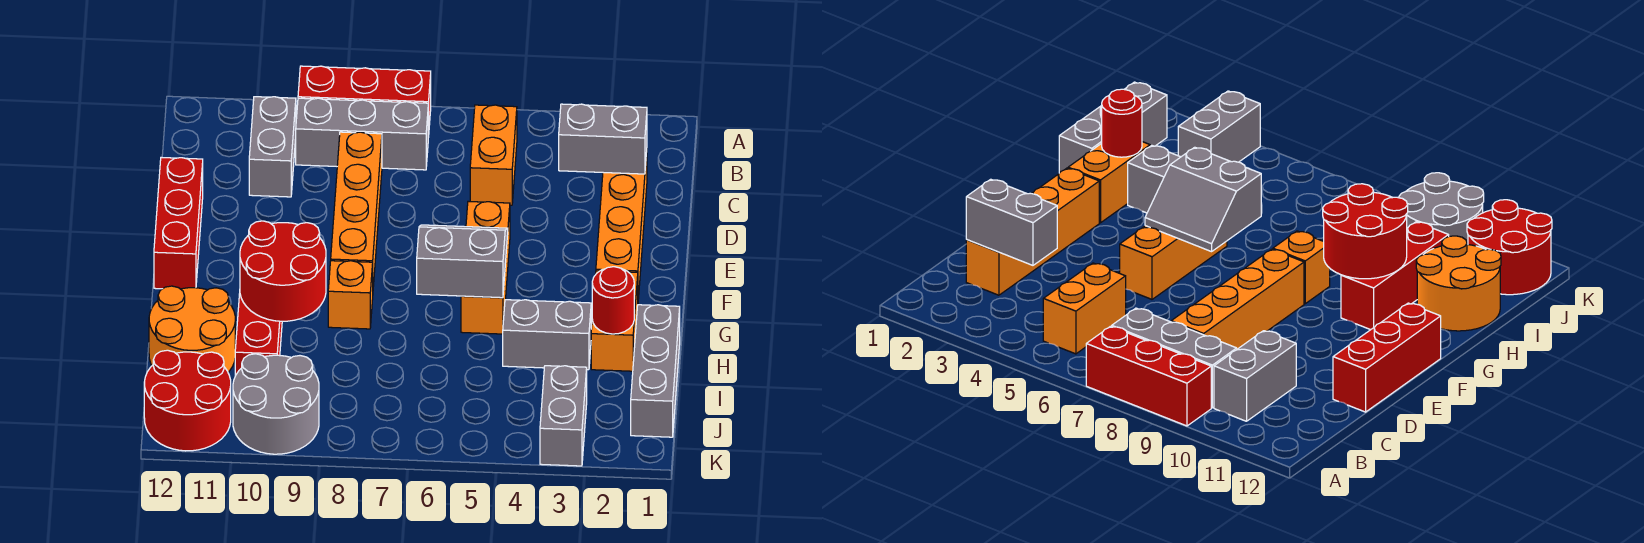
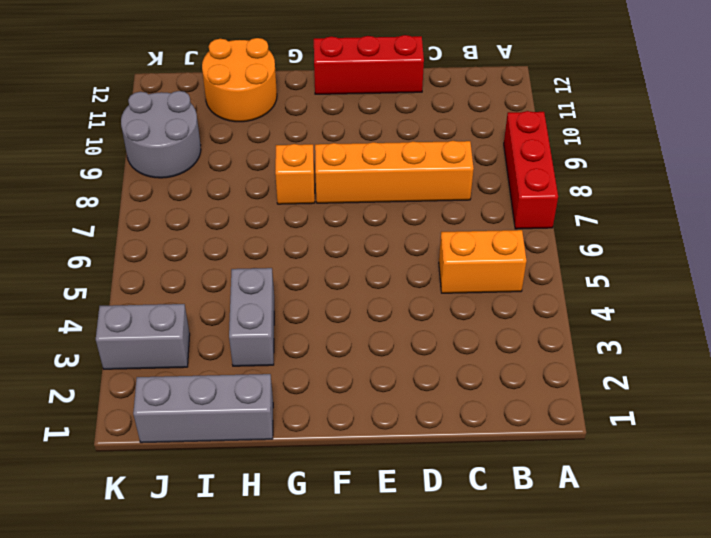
none -> grey brick B7:B9 level 1
none -> grey brick B10:C10 level 1
none -> orange brick C2:F2 level 1

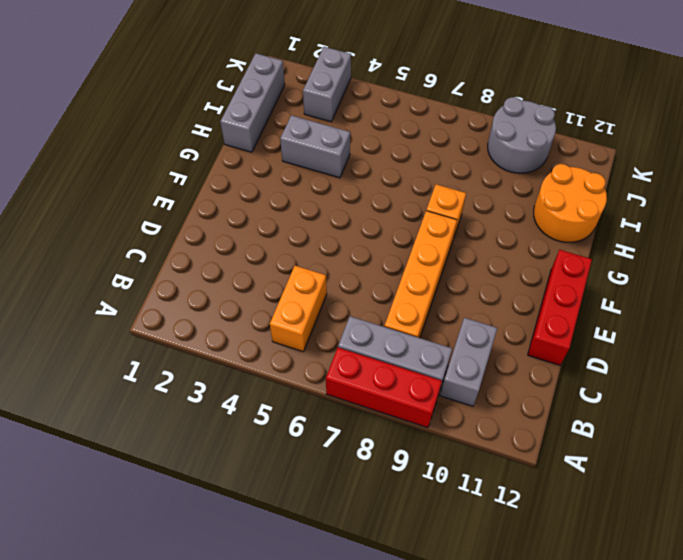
none -> orange brick C2:F2 level 1
none -> orange brick E5:G5 level 1
none -> orange brick G2:H2 level 1

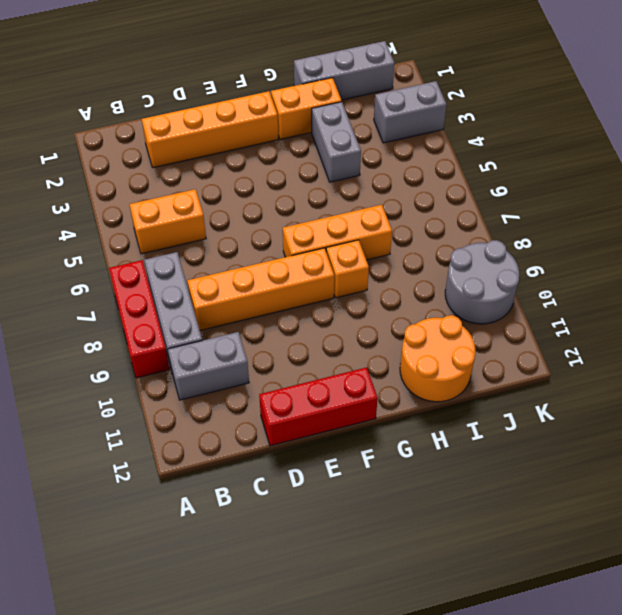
orange brick F7:H7 level 1 -> orange brick E5:G5 level 1
none -> red brick G10:I10 level 1
none -> red round brick J11:K12 level 1
none -> grey brick C2:C3 level 2

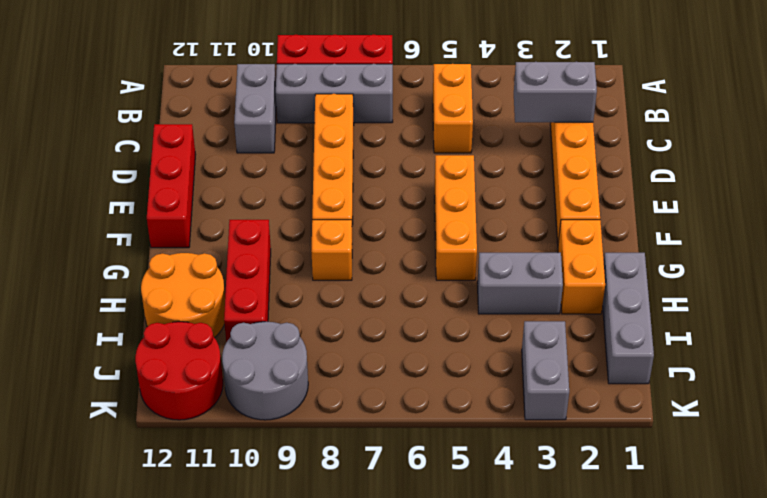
none -> grey slope F5:G6 level 2 top G
none -> red round brick G9:H10 level 2
none -> red round brick H2 level 2

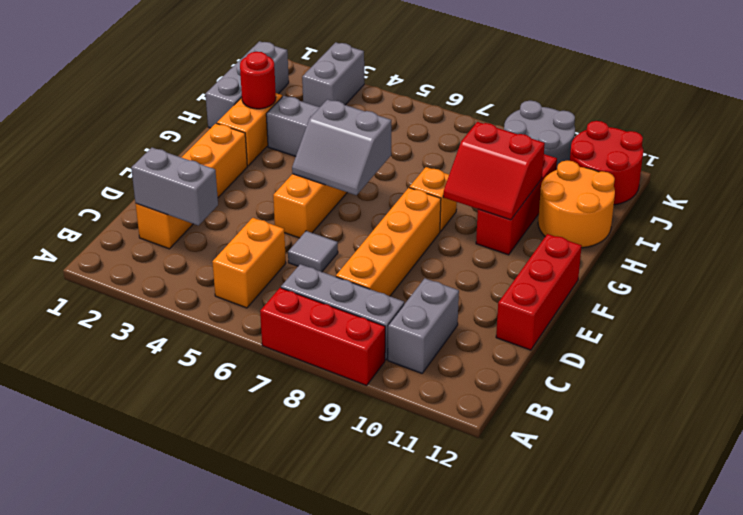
grey tile D6 level 1 -> none
red slope G9:H10 level 2 top H -> red round brick G9:H10 level 2

